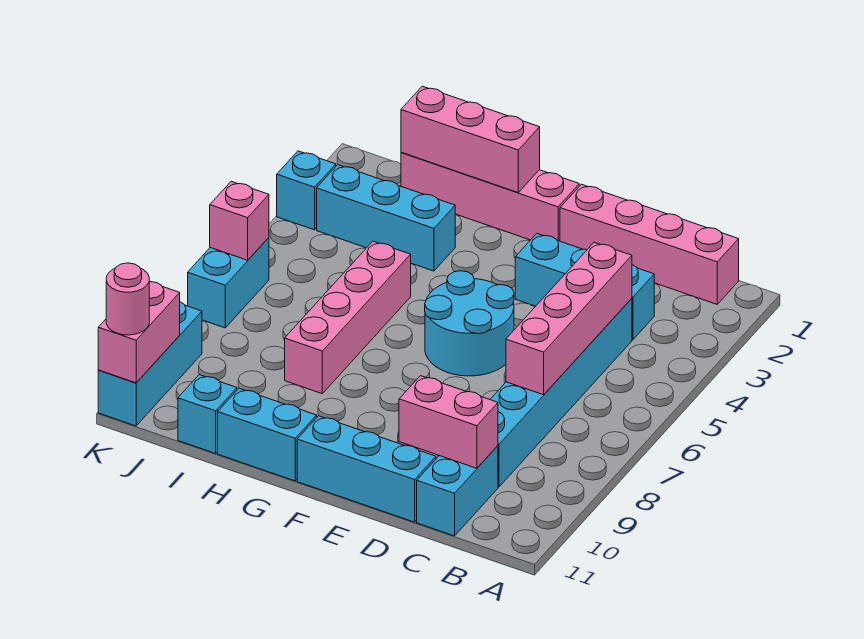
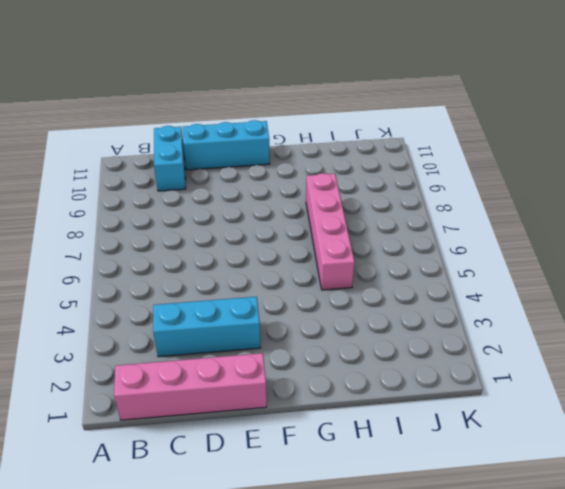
none -> cyan brick C4:C9 level 1
none -> cyan round brick E5:F6 level 1
none -> pink brick F1:I1 level 1

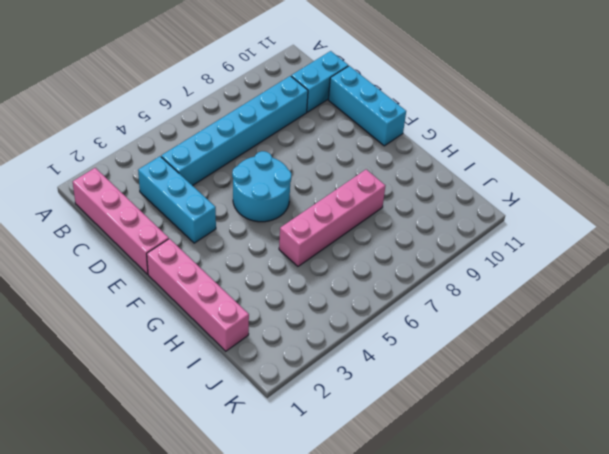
none -> cyan brick G11:H11 level 1
none -> cyan brick H3:J3 level 1
none -> cyan brick I11 level 1

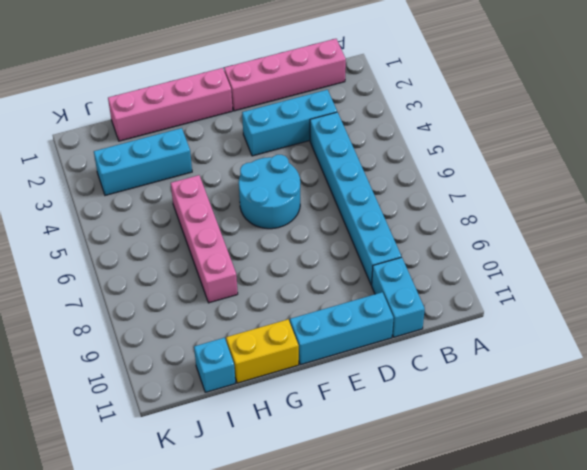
yellow brick G11:H11 level 1 -> cyan brick G11:H11 level 1
none -> cyan brick K3 level 1
none -> cyan brick K6:K7 level 1
none -> cyan brick K9:K11 level 1

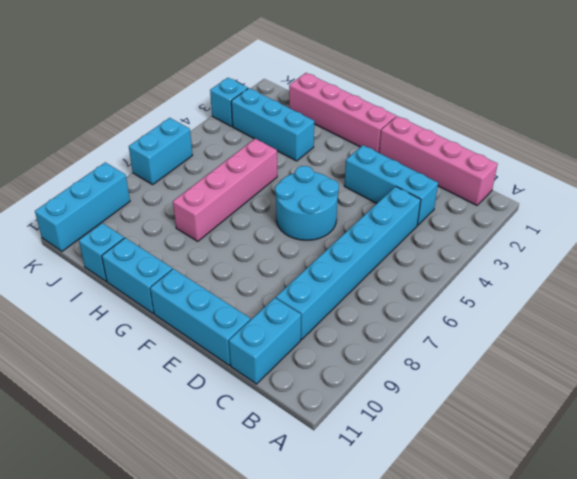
none -> pink brick C4:C7 level 2
none -> pink brick C10:D10 level 2
none -> pink brick G1:I1 level 2

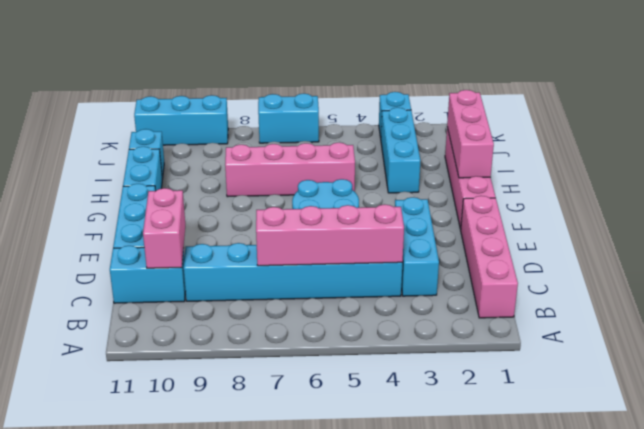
none -> pink brick K6 level 2
none -> pink brick K10:K11 level 2
none -> pink round brick K11 level 3

